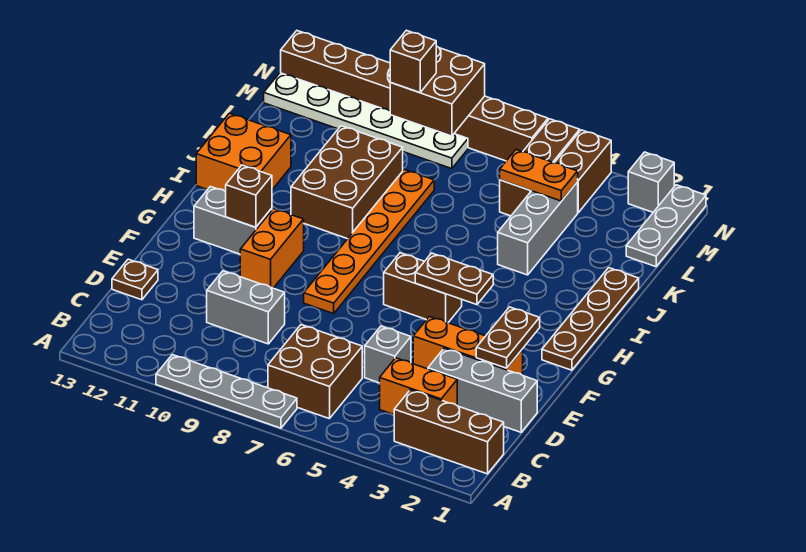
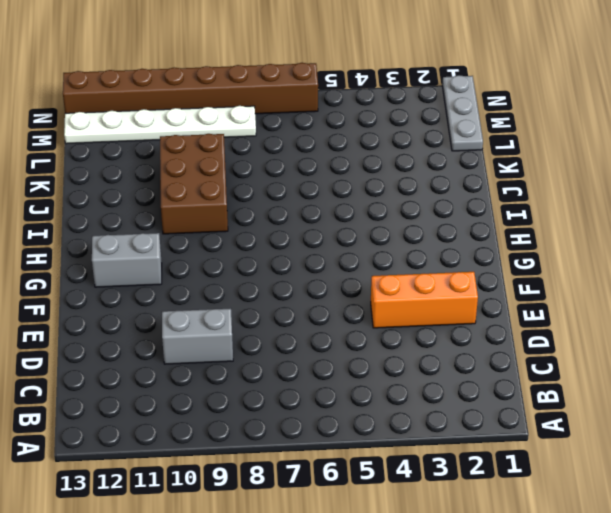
none -> grey plate A7:A10 level 1
none -> brown brick B1:B3 level 1
none -> brown brick B6:C7 level 1

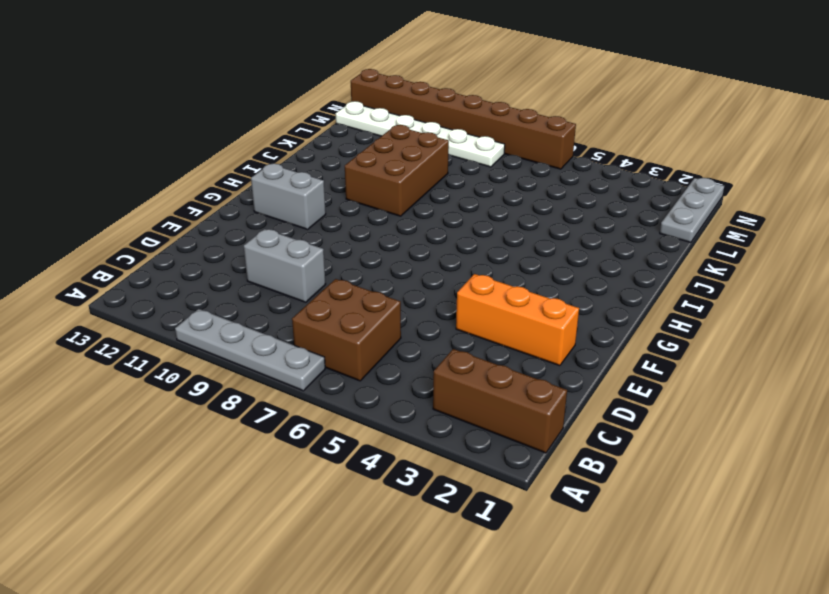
none -> orange brick C3:C4 level 1
none -> grey brick D1:D3 level 1
none -> grey brick D5 level 1

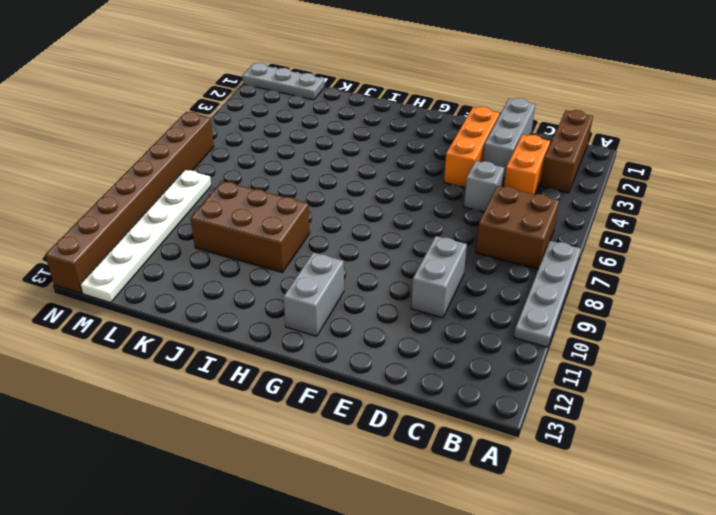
none -> brown plate D13 level 1
none -> orange plate F8:K8 level 1
none -> orange brick F10:G10 level 1

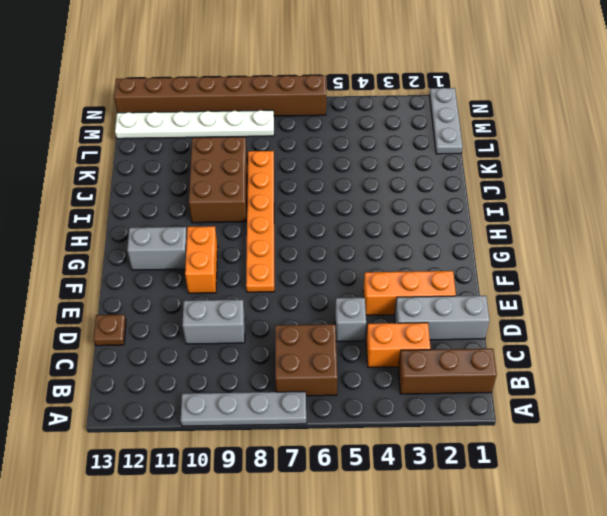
none -> brown plate G1:J1 level 1
none -> brown brick G5:G6 level 1
none -> orange brick I12:J13 level 1

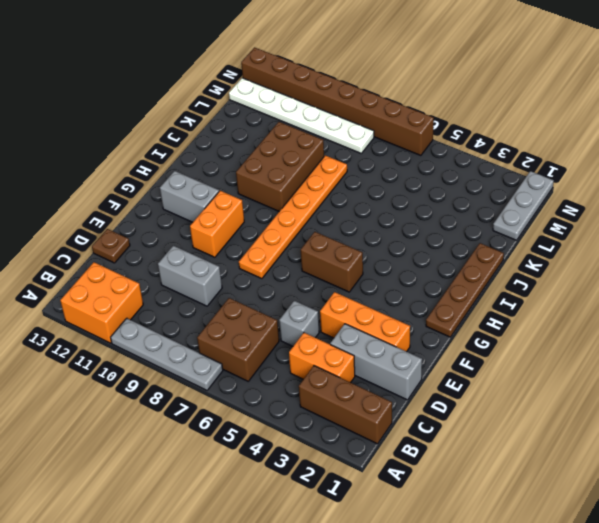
orange brick A11:B12 level 1 -> orange brick I12:J13 level 1
none -> grey brick J4:L4 level 1
none -> brown brick L5:N5 level 1
none -> brown brick M4:N4 level 1

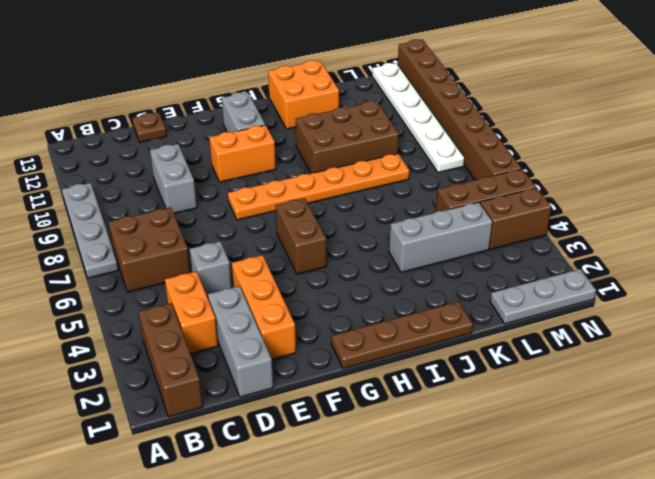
none -> grey brick N2 level 1
none -> brown plate E2:F2 level 2
none -> brown plate G4:G5 level 2

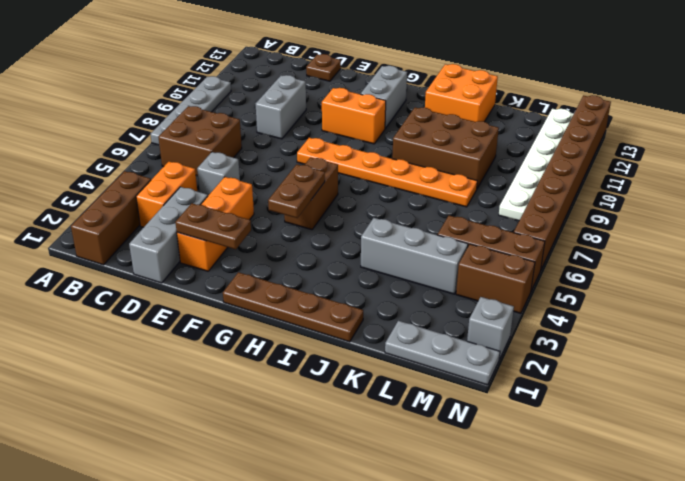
none -> brown brick G11 level 2
none -> orange plate L4:L5 level 2
none -> brown brick M8:N9 level 2

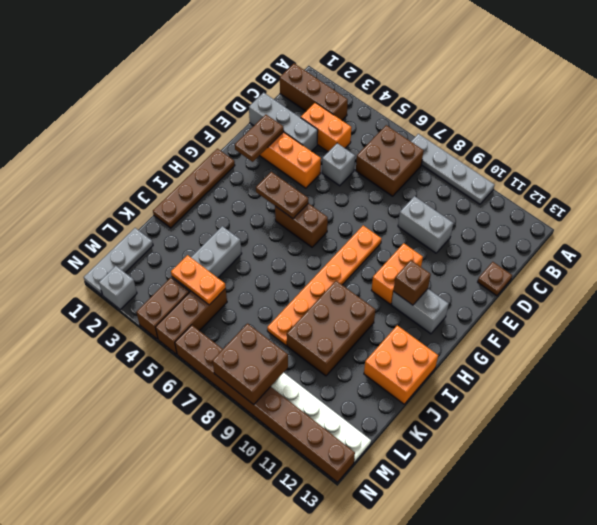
none -> brown brick M9 level 3

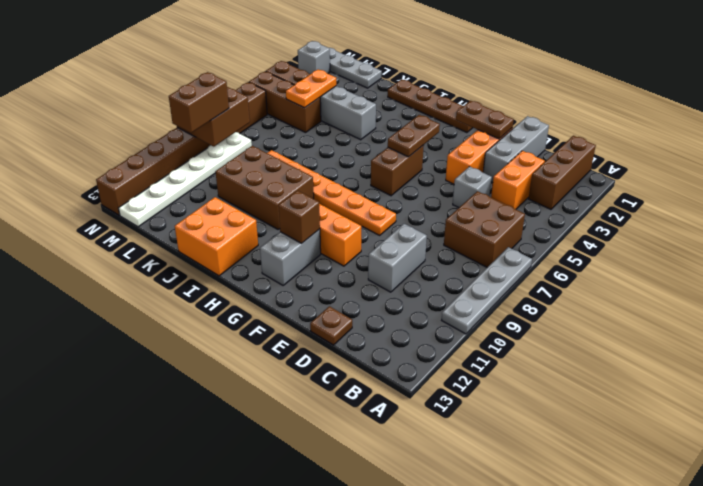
brown brick M9:M10 level 3 -> brown brick M9 level 3

